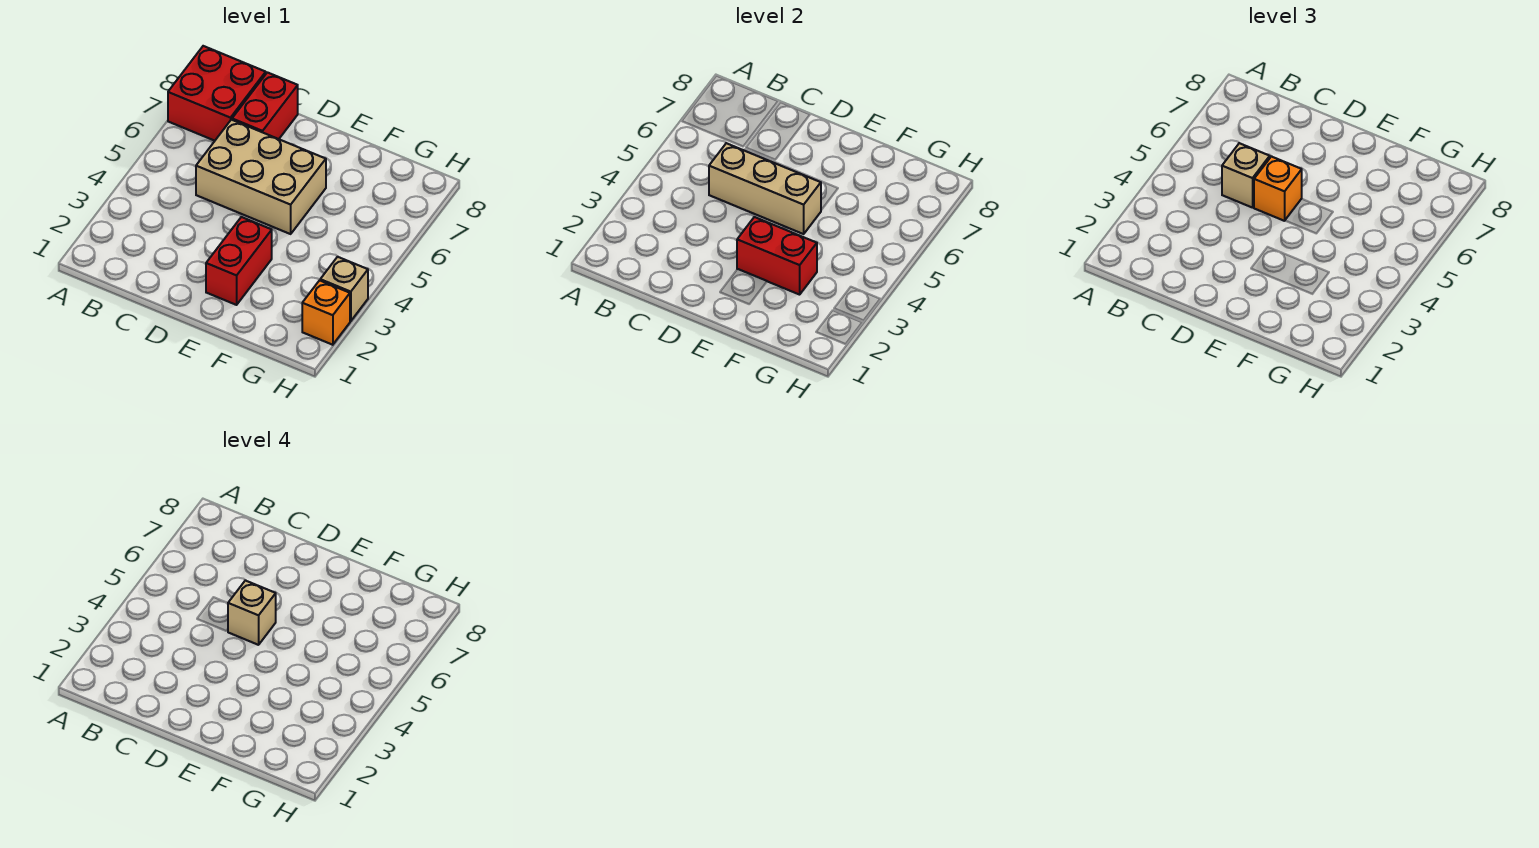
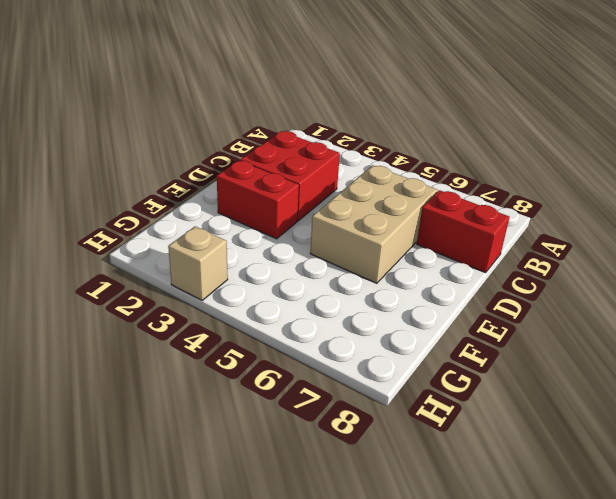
red brick C2:D3 level 1 -> red brick A7:B8 level 1
none -> orange brick H2 level 1
none -> tan brick C5:E5 level 2

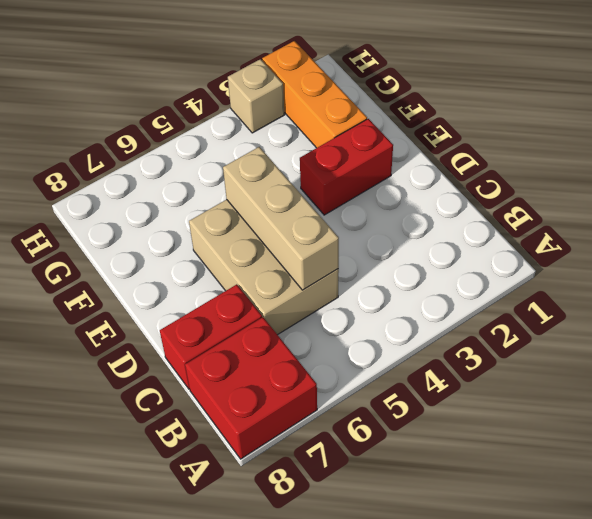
orange brick F2:H2 level 1 -> orange brick H2 level 1
none -> red brick E3:F3 level 2
none -> tan brick C5 level 3

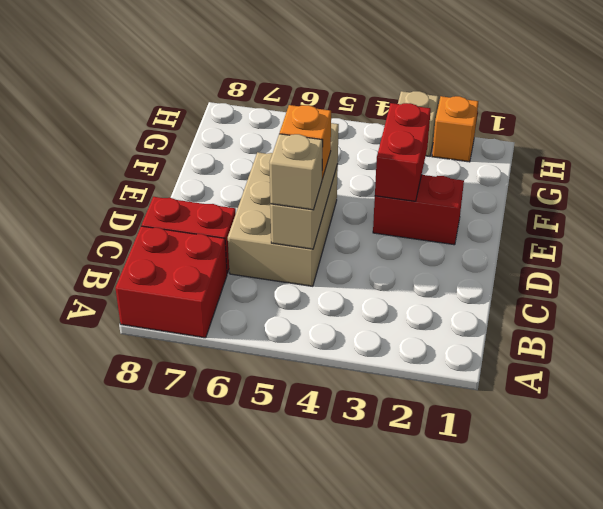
none -> tan brick D5 level 4

